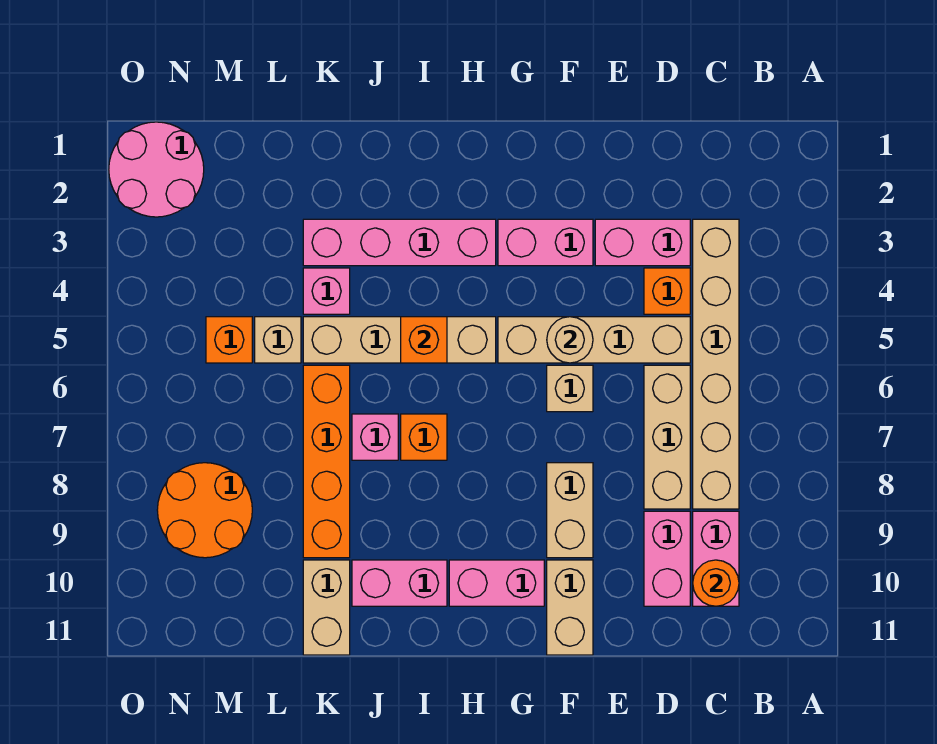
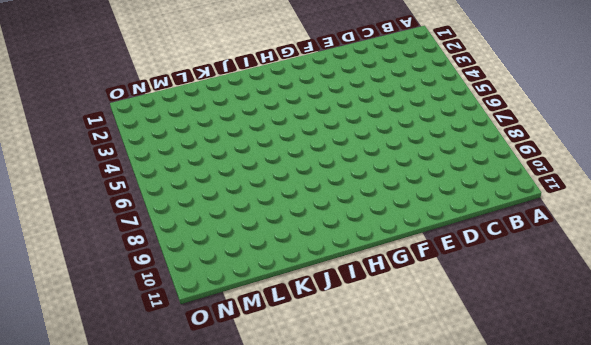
none -> tan brick C3:C8 level 1
none -> pink brick C9:C10 level 1
none -> pink brick D3:E3 level 1

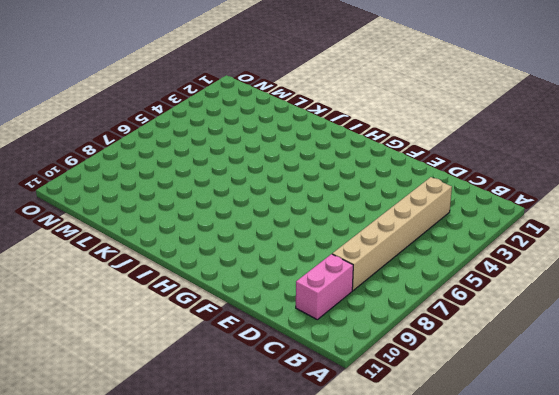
none -> pink brick D3:E3 level 1
none -> orange brick D4 level 1
none -> tan brick D5:G5 level 1

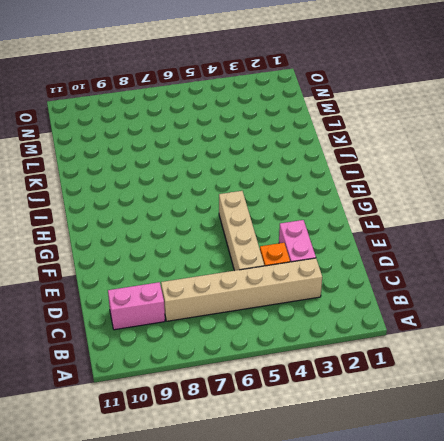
none -> tan brick D6:D8 level 1
none -> pink brick D9:D10 level 1
none -> pink brick F3:G3 level 1

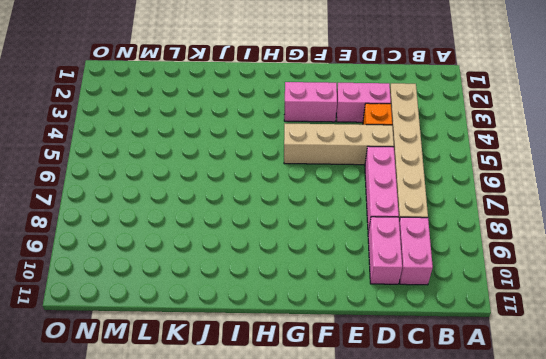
pink brick D6:D8 level 1 -> tan brick D6:D8 level 1
none -> tan brick F6 level 1
none -> tan brick F8:F9 level 1
none -> tan brick F10:F11 level 1

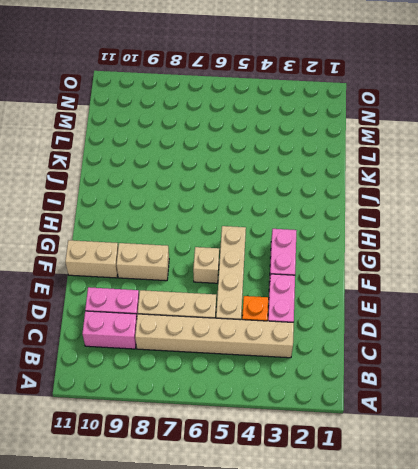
none -> pink brick G10:H10 level 1
none -> pink brick H3:K3 level 1
none -> tan brick H5:K5 level 1

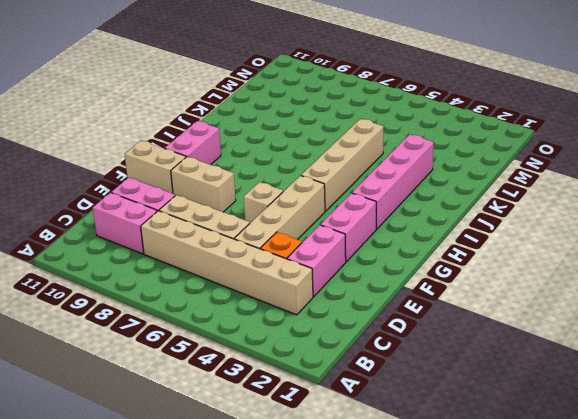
none -> orange brick I7 level 1
none -> pink brick I10:J10 level 1
none -> pink brick J7 level 1

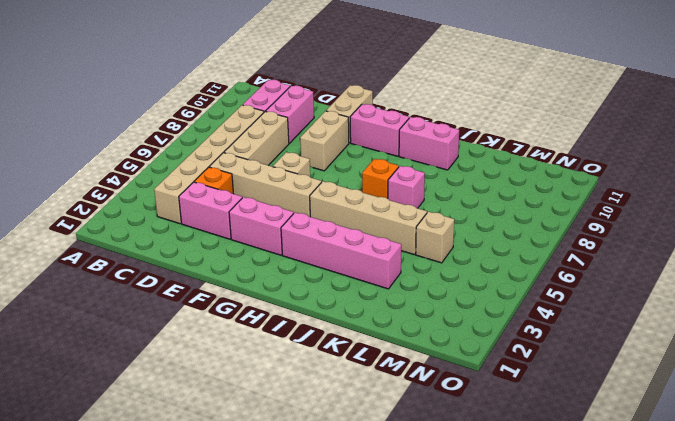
none -> pink brick K4 level 1
none -> orange brick K6:K9 level 1
none -> tan brick K10:K11 level 1

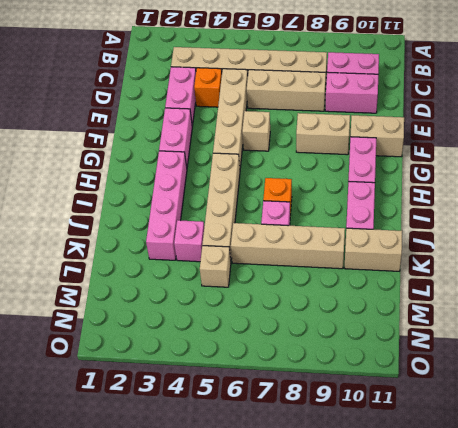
tan brick K6:K9 level 1 -> orange brick K6:K9 level 1
none -> orange brick M5 level 1
none -> orange round brick M8:N9 level 1
none -> pink round brick N1:O2 level 1

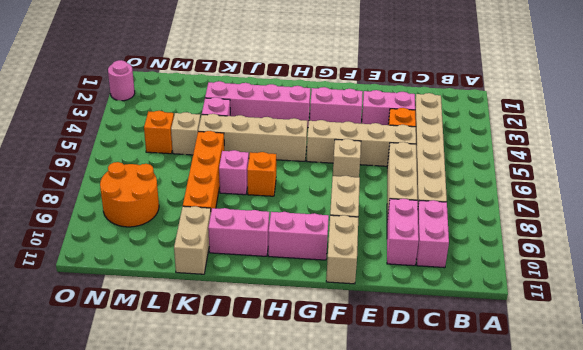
pink round brick O2 level 1 -> pink round brick N1:O2 level 1
none -> orange round brick C10 level 2
none -> tan round brick F5 level 2
none -> orange brick I5 level 2

